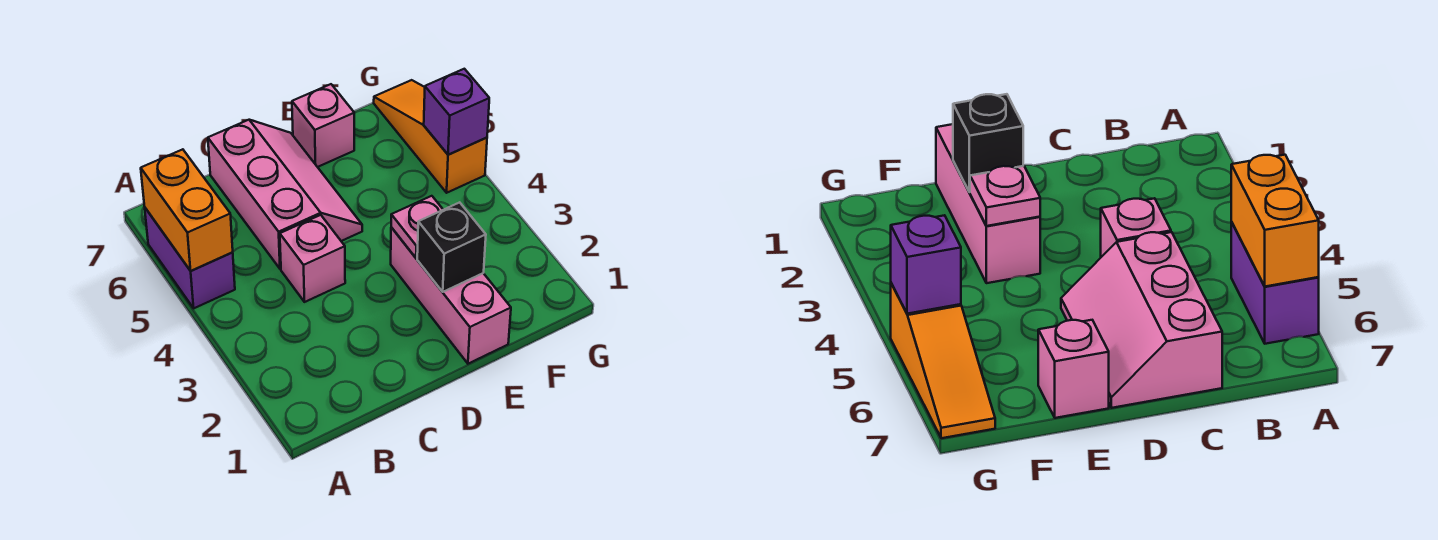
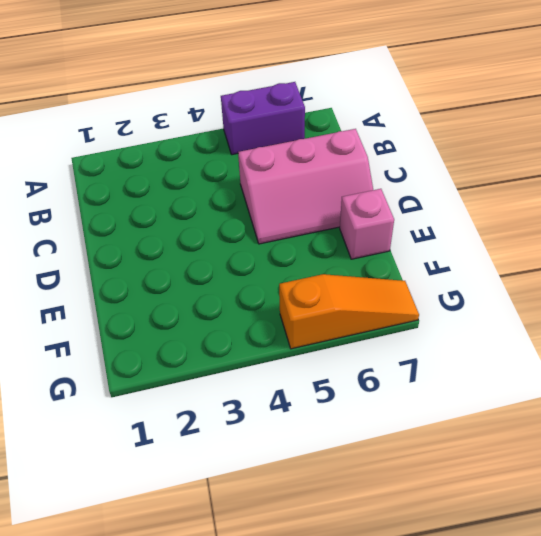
none -> pink brick C4 level 1
none -> pink brick E1:E3 level 1

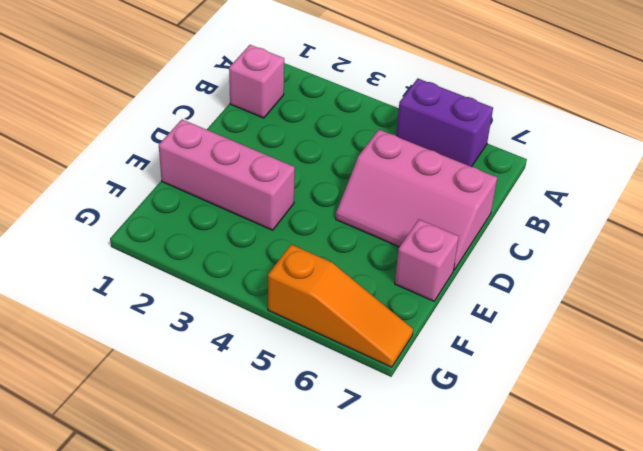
pink brick B1 level 1 -> pink brick C4 level 1
none -> orange brick A5:A6 level 2
none -> black brick E2 level 2

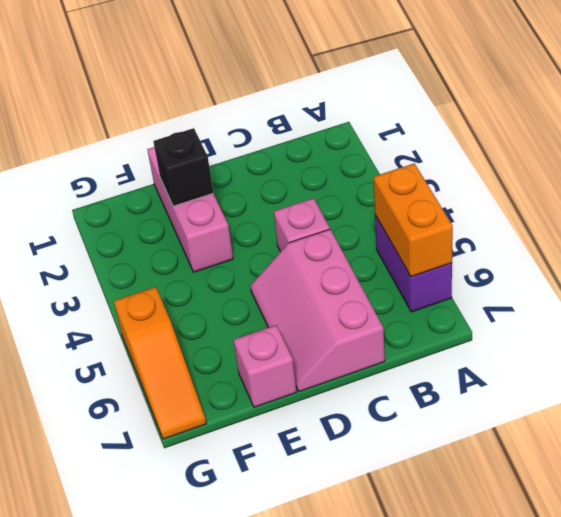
none -> pink plate E3 level 2
none -> purple brick G5 level 2

